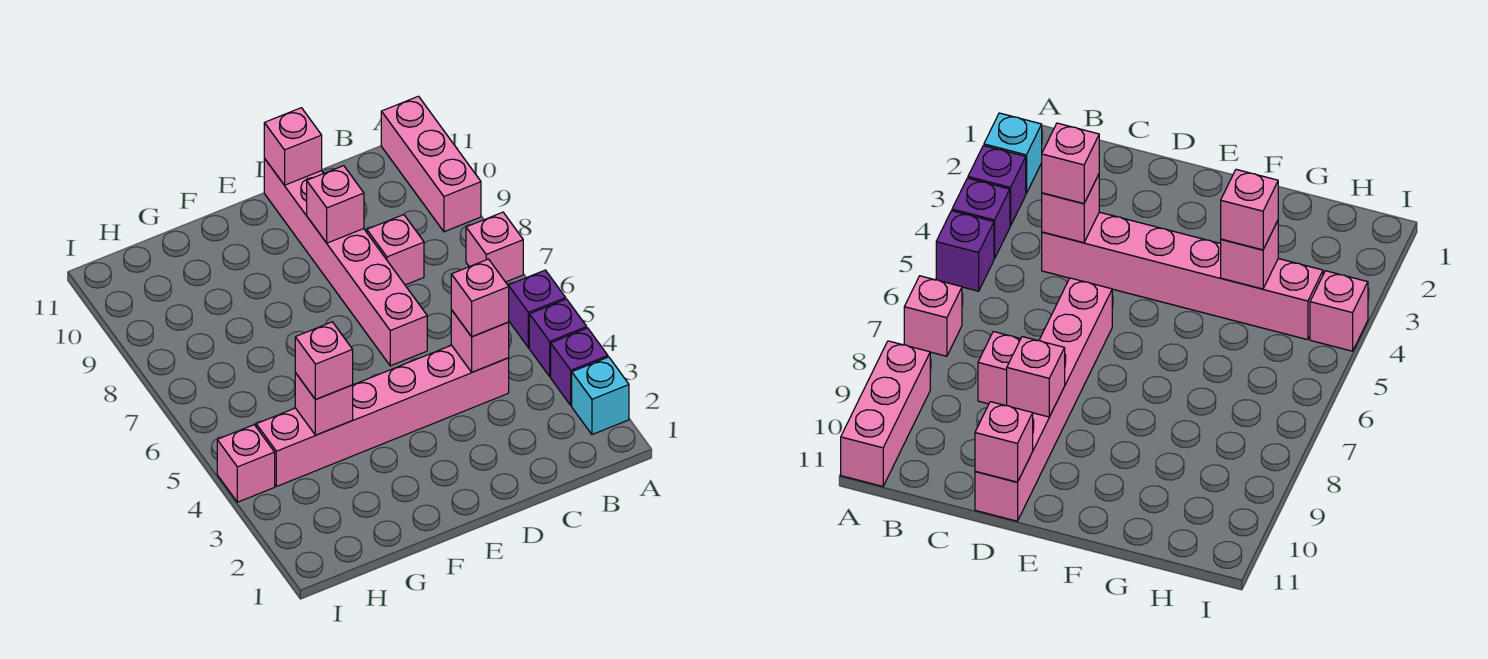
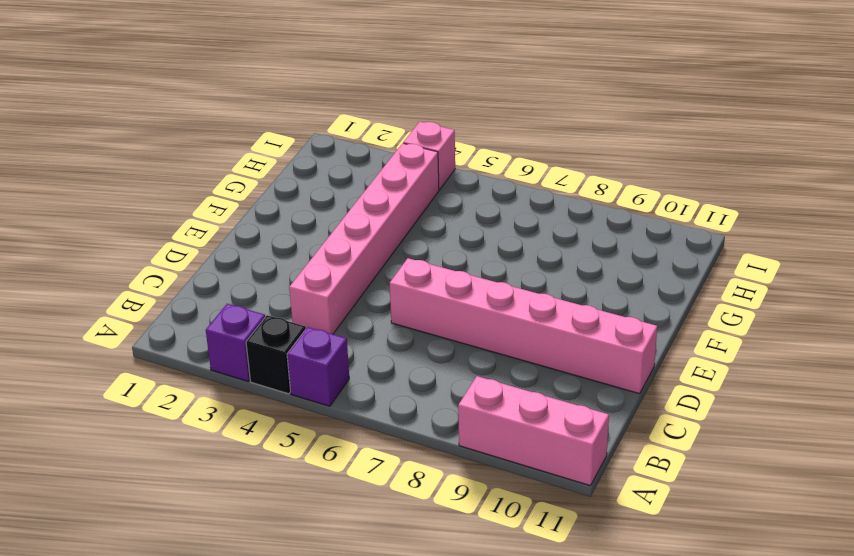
black brick A4 level 1 -> purple brick A4 level 1
none -> cyan brick A2 level 1
none -> pink brick A7 level 1
none -> pink brick C8 level 1

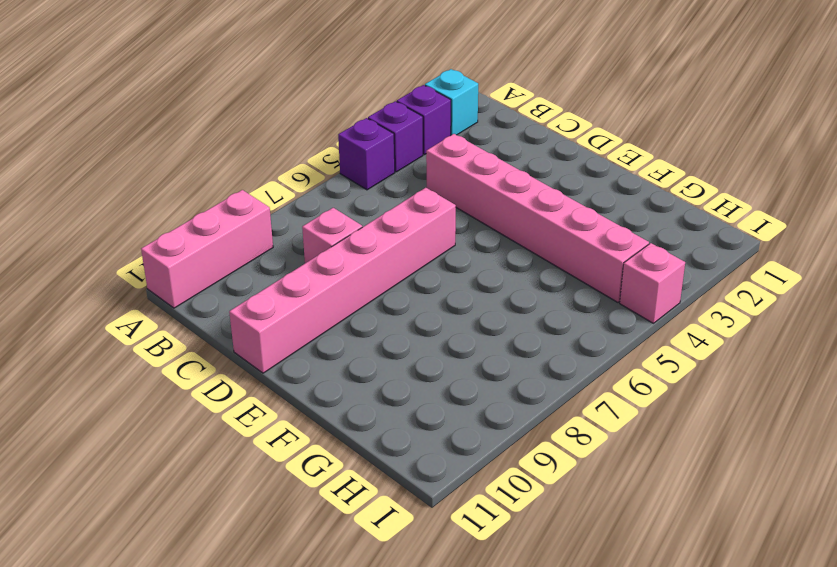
none -> pink brick A7 level 1
none -> pink brick C4 level 2
none -> pink brick D9 level 2

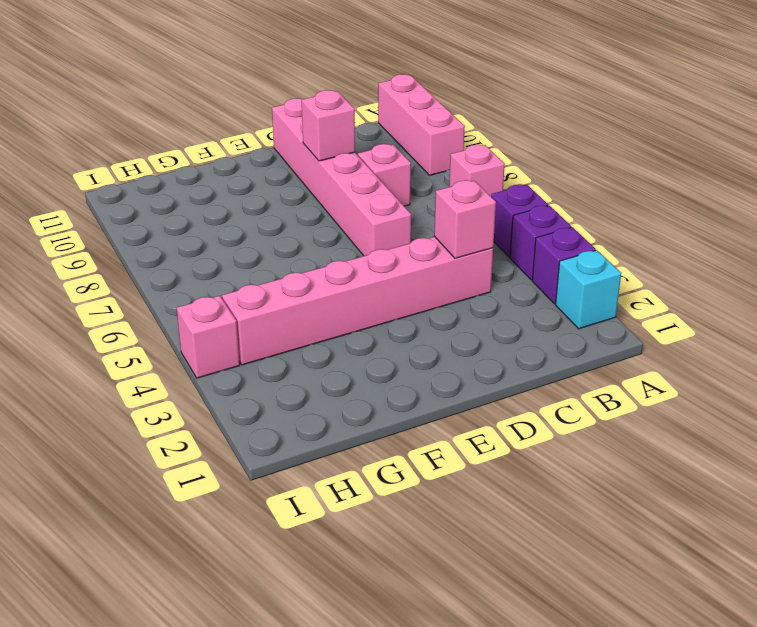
none -> pink brick D11 level 2
none -> pink brick G4 level 2
none -> pink brick C4 level 3

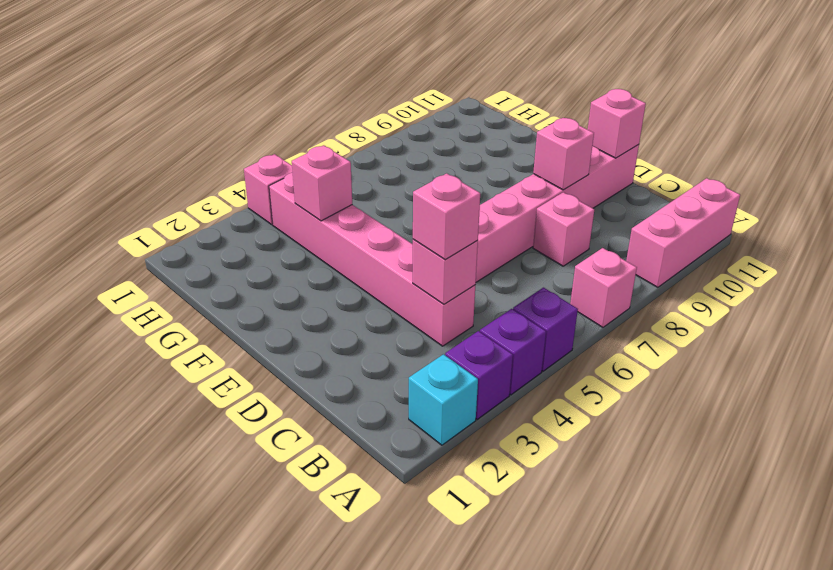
none -> pink brick G4 level 3

